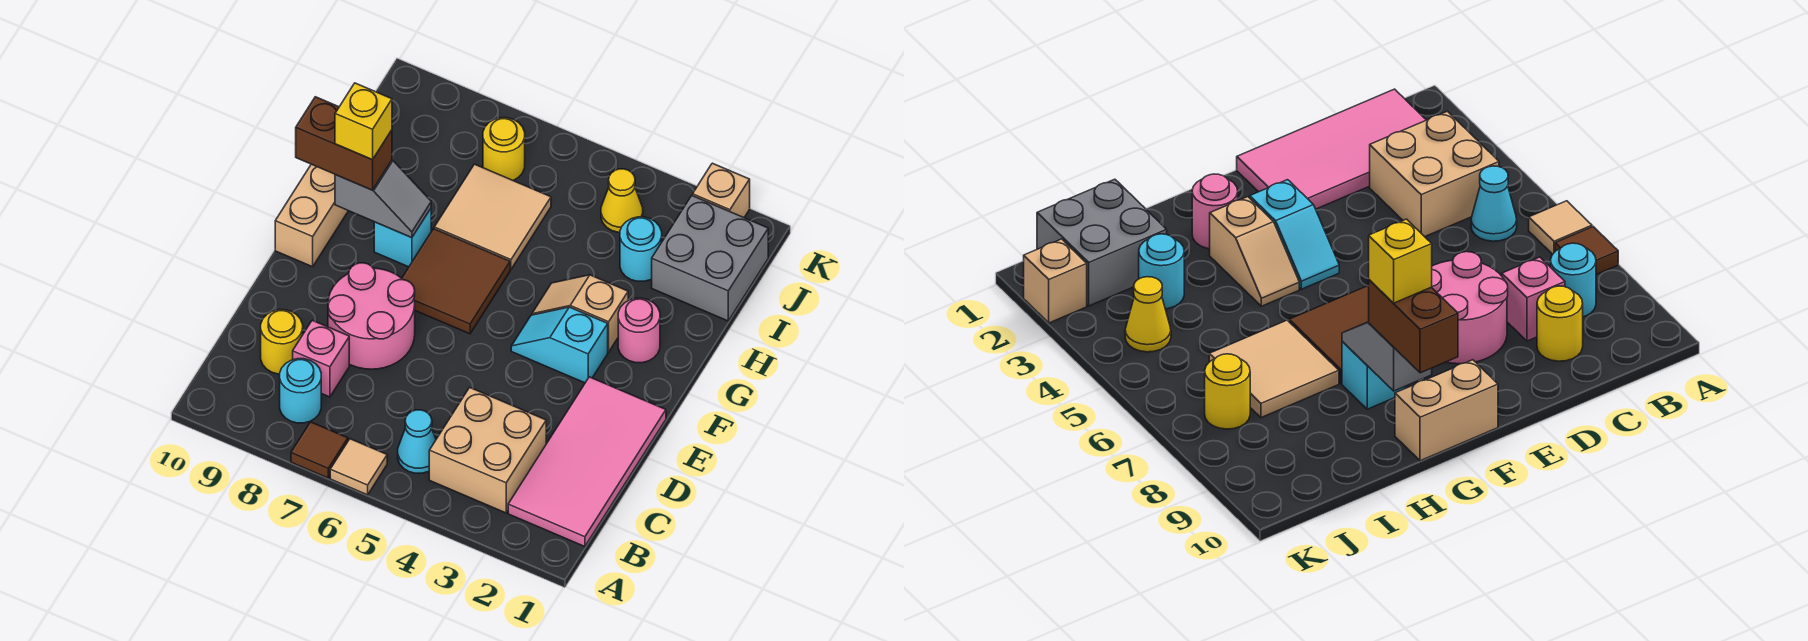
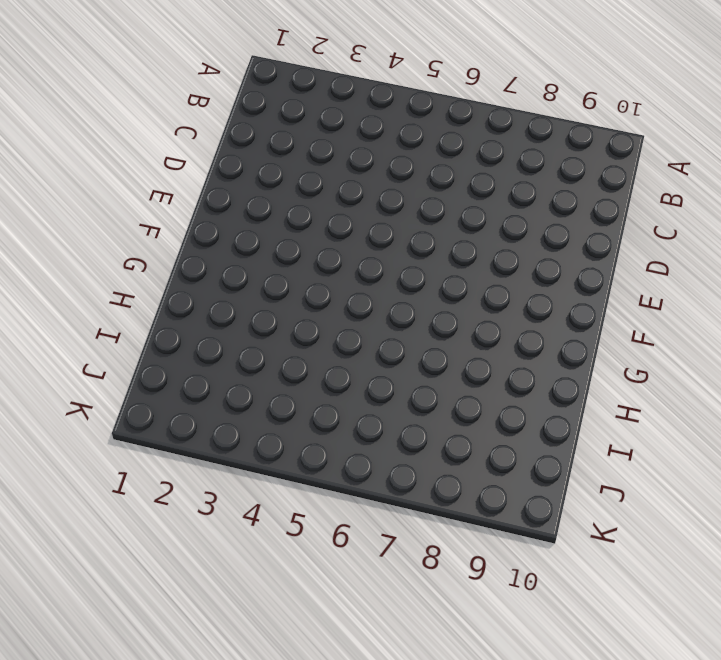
none -> tan tile A6 level 1
none -> brown tile A7 level 1
none -> pink tile B1:E2 level 1

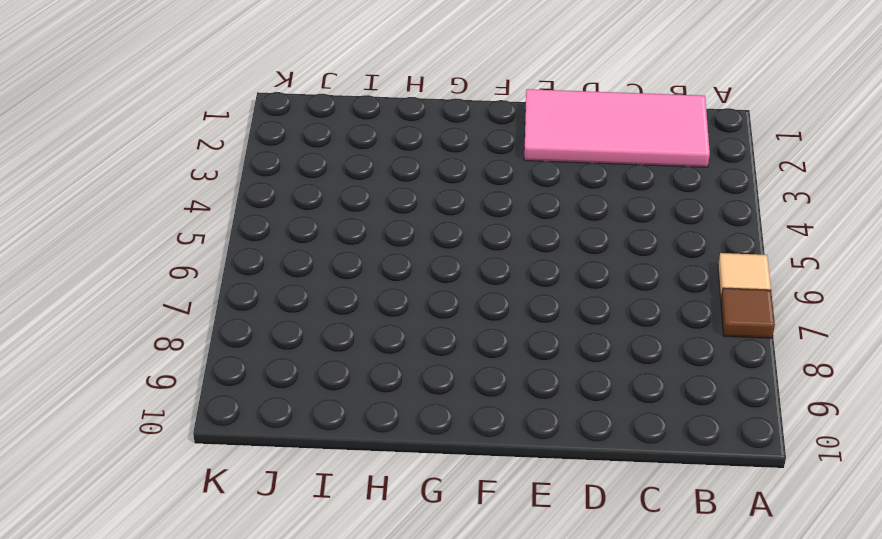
none -> tan brick B3:C4 level 1
none -> cyan cone B5 level 1
none -> cyan round brick B8 level 1

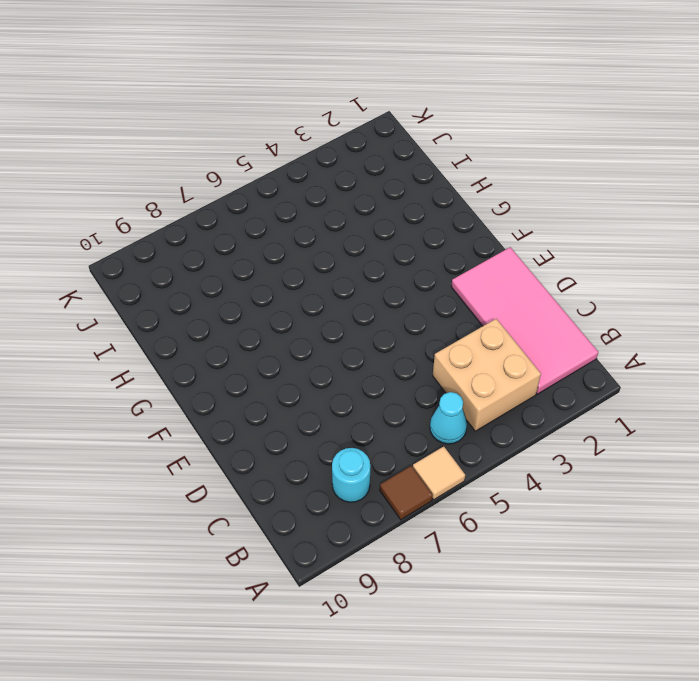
none -> pink brick C8 level 1
none -> yellow round brick C9 level 1
none -> pink round brick D7:E8 level 1

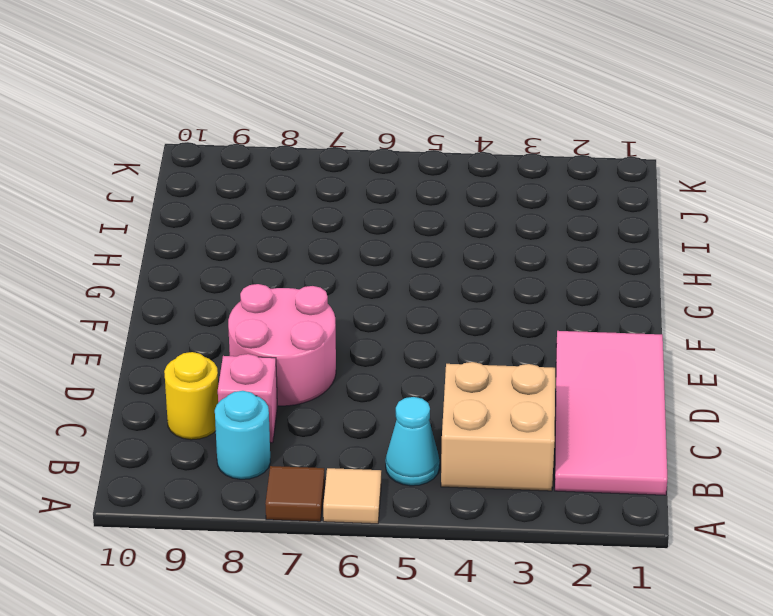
none -> cyan slope F3:F4 level 1 top 3
none -> brown tile F6:G7 level 1
none -> tan brick F10:G10 level 1

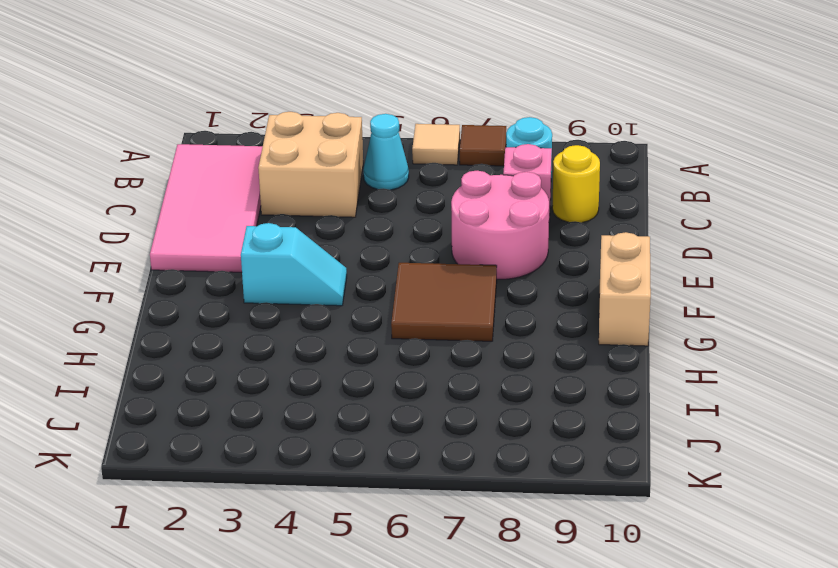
none -> pink round brick G2 level 1
none -> tan slope G3:G4 level 1 top 3
none -> cyan brick G8 level 1

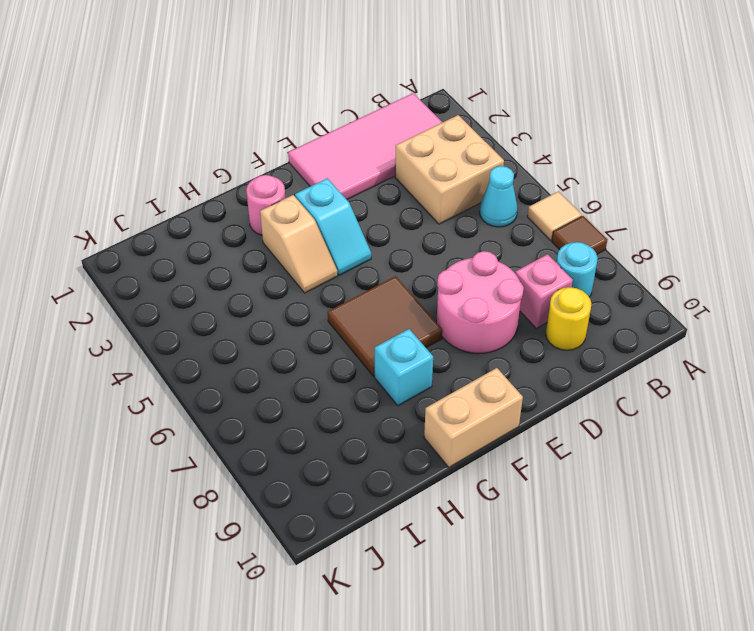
none -> tan tile H6:I7 level 1
none -> grey brick I1:J2 level 1
none -> cyan round brick I3 level 1

